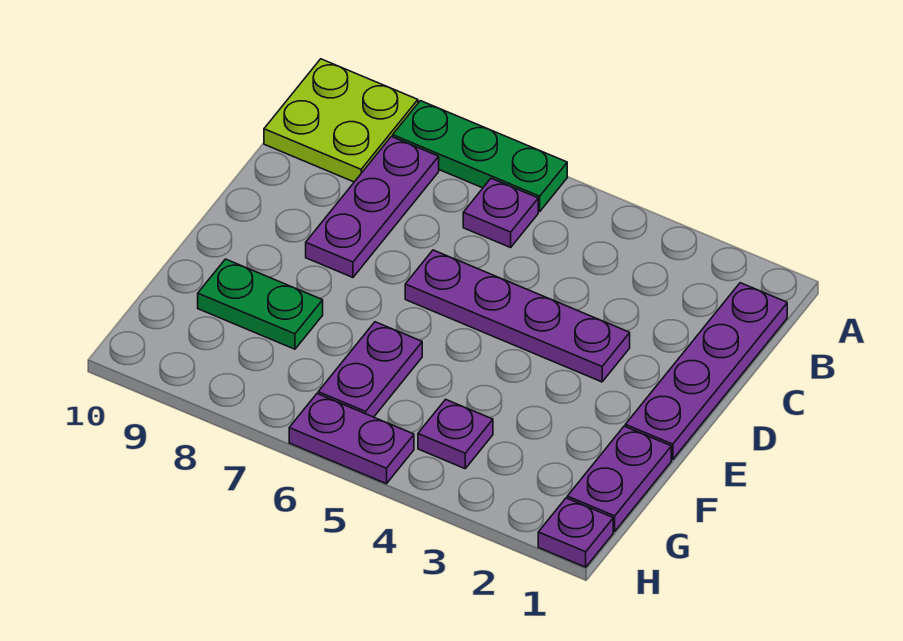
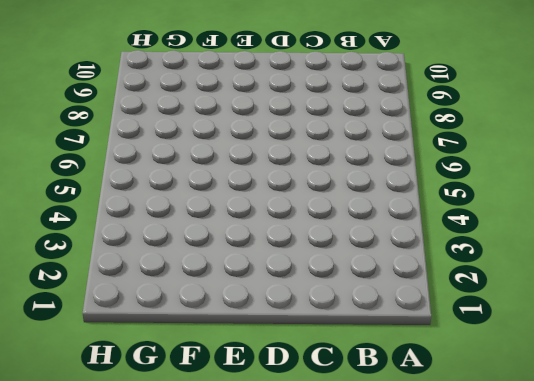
none -> green plate A6:A8 level 1
none -> lime plate A9:B10 level 1
none -> purple plate B1:E1 level 1

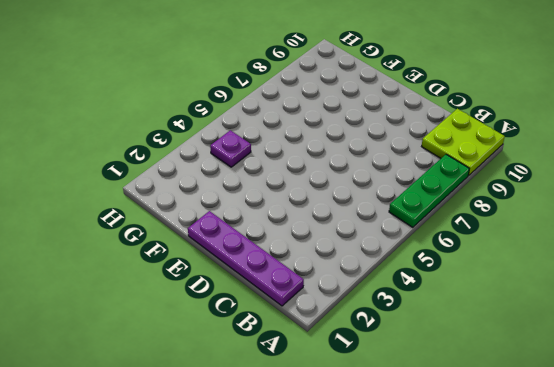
none -> purple plate B6 level 1
none -> purple plate B8:D8 level 1
none -> purple plate D3:D6 level 1

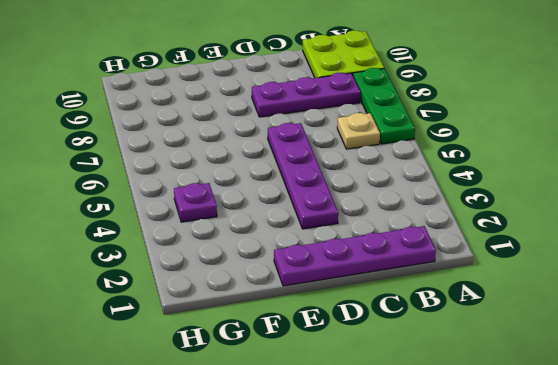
tan plate B6 level 1 -> purple plate B6 level 1
none -> purple plate F1:G1 level 1
none -> purple plate F6:G6 level 1
none -> green plate F8:F9 level 1

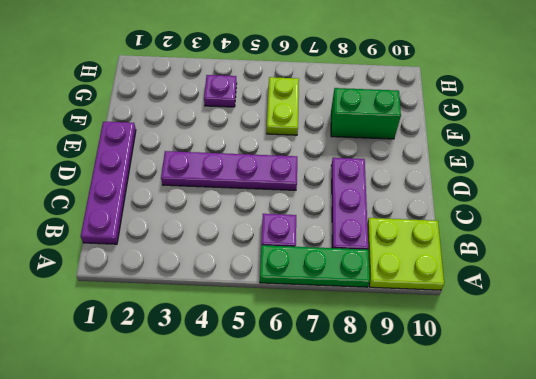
lime plate F6:G6 level 1 -> purple plate F6:G6 level 1
green brick F8:F9 level 1 -> green plate F8:F9 level 1
none -> purple plate F1:G1 level 1
none -> purple plate H1 level 1
none -> purple plate H5:H6 level 1

